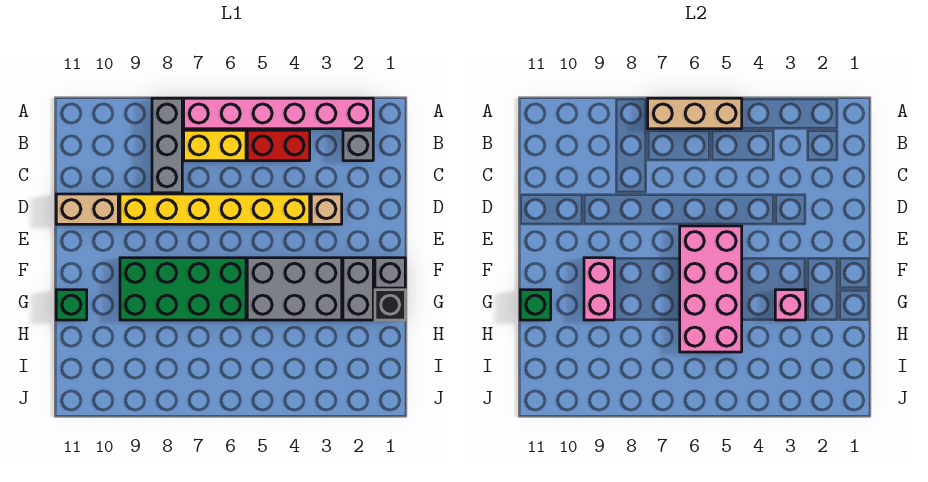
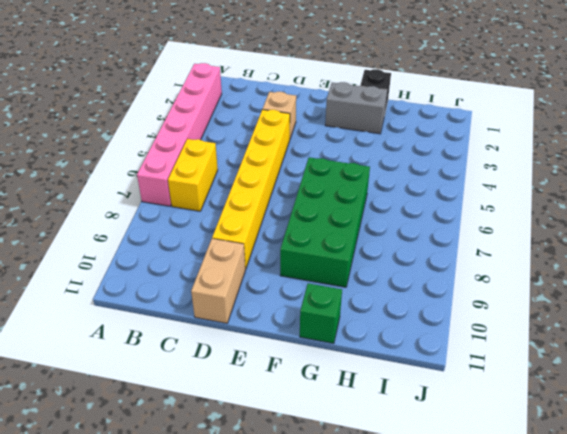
none -> grey brick A8:C8 level 1
none -> grey brick B2 level 1
none -> red brick B4:B5 level 1

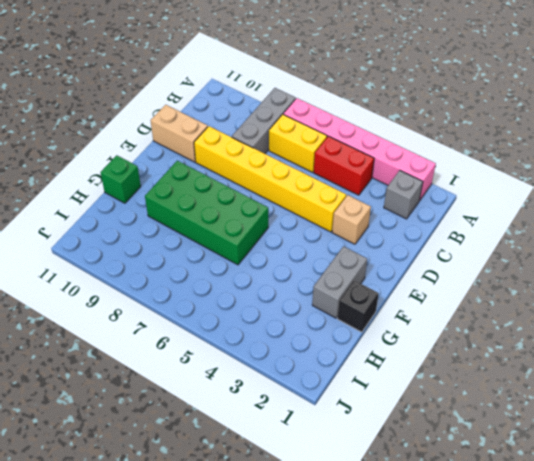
none -> grey brick F1 level 1
none -> grey brick F3:G5 level 1
none -> tan brick A5:A7 level 2

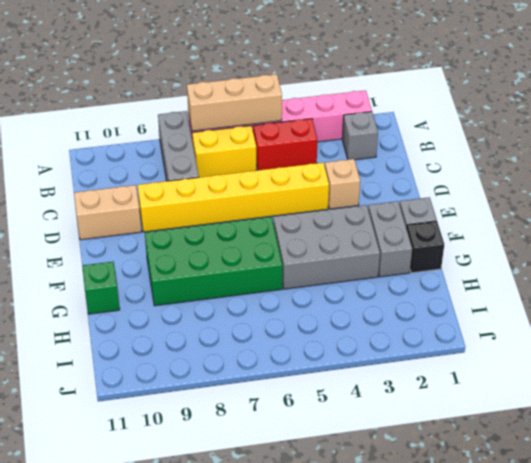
none -> pink brick E5:H6 level 2
none -> pink brick F9:G9 level 2
none -> pink brick G3 level 2

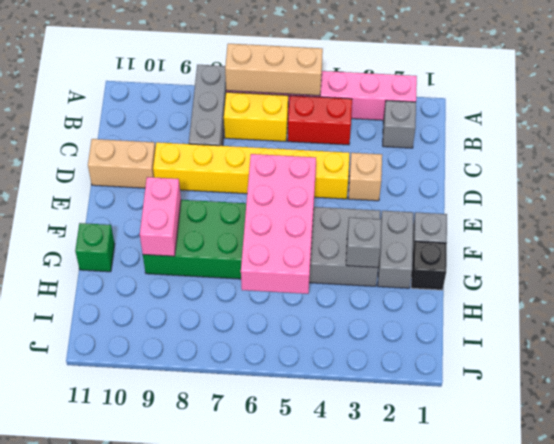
grey brick G3 level 2 -> pink brick G3 level 2
none -> green brick G11 level 2

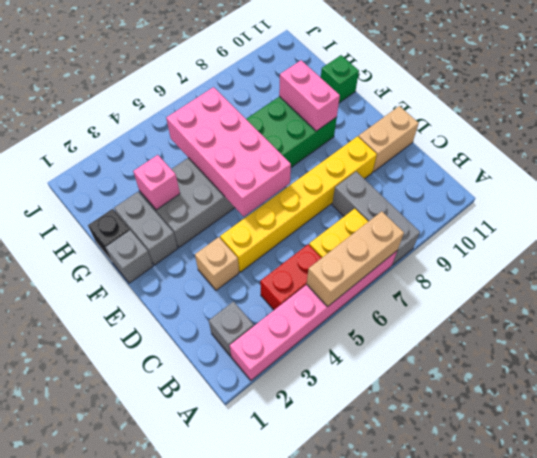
none -> green brick G11 level 2

